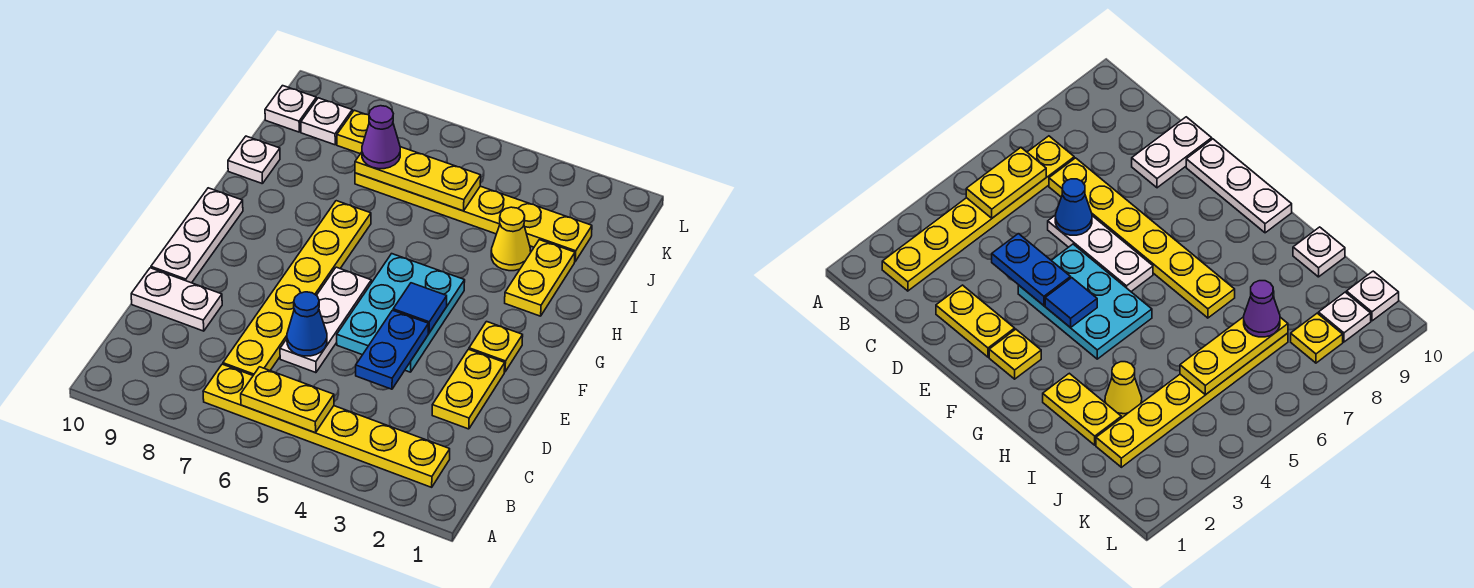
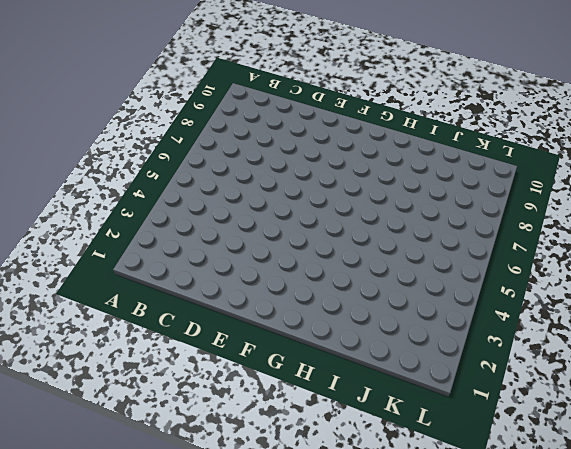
none -> yellow plate B2:B7 level 1
none -> yellow plate C7:H7 level 1
none -> yellow plate D2:E2 level 1

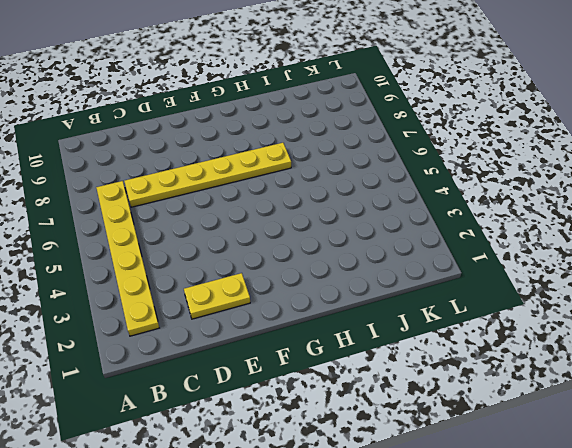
none -> white plate D6:F6 level 1
none -> white plate D9:D10 level 1
none -> cyan plate E4:G5 level 1

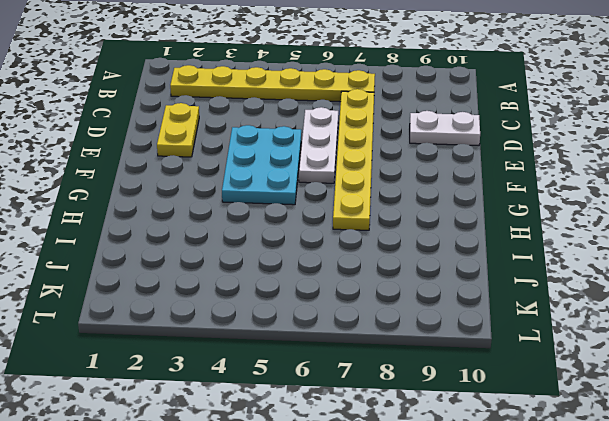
none -> white plate E10:G10 level 1
none -> yellow plate F2 level 1
none -> yellow plate H2:I2 level 1

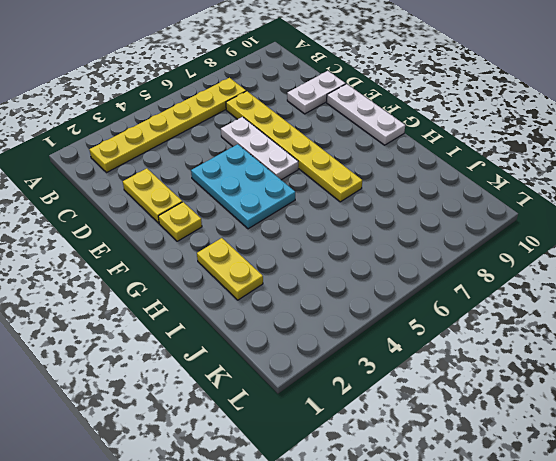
none -> yellow cone I3 level 1
none -> white plate I10 level 1
none -> yellow plate J2:J7 level 1

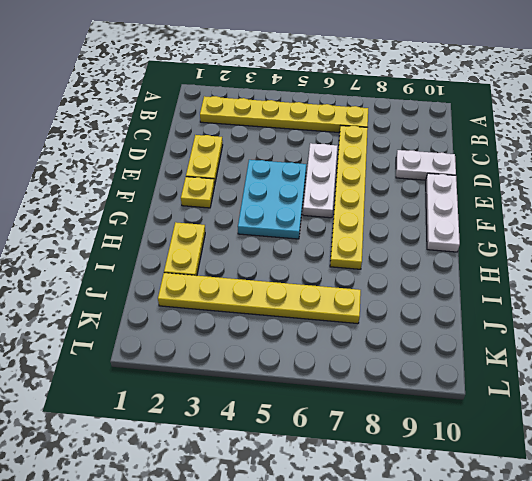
none -> yellow cone I3 level 1
none -> white plate I10 level 1
none -> yellow plate K8 level 1

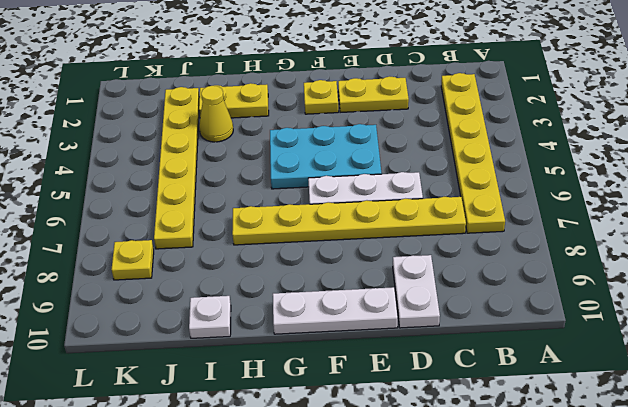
none -> white plate K9 level 1
none -> white plate K10 level 1
none -> yellow plate B5:B6 level 2

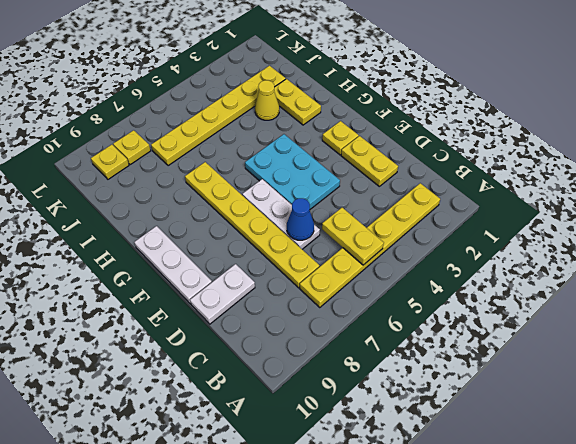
yellow plate B5:C5 level 2 -> yellow plate B5:B6 level 2
yellow plate K9 level 1 -> white plate K9 level 1
none -> white plate I10 level 1
none -> white plate K10 level 1
none -> blue plate D4:E4 level 2

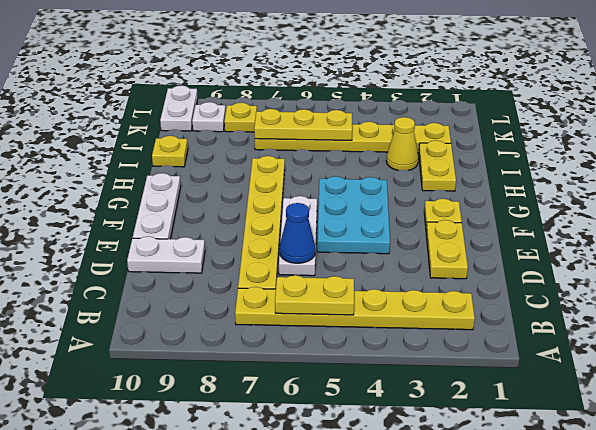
yellow plate I10 level 1 -> white plate I10 level 1
white plate K10:L10 level 1 -> white plate K10 level 1
none -> blue plate D4:E4 level 2
none -> blue tile F4 level 2
none -> purple cone J7 level 3

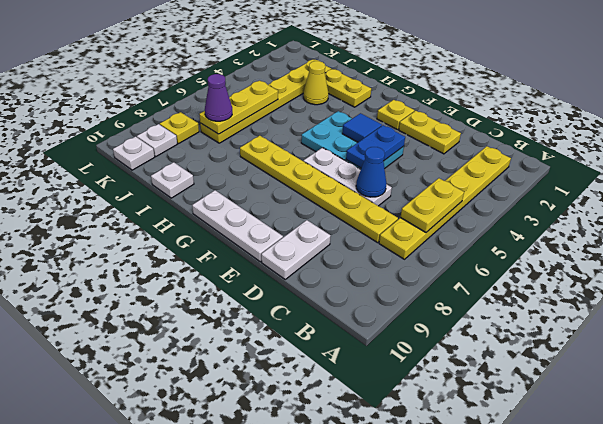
blue plate E4:E5 level 2 -> blue plate D4:E4 level 2

